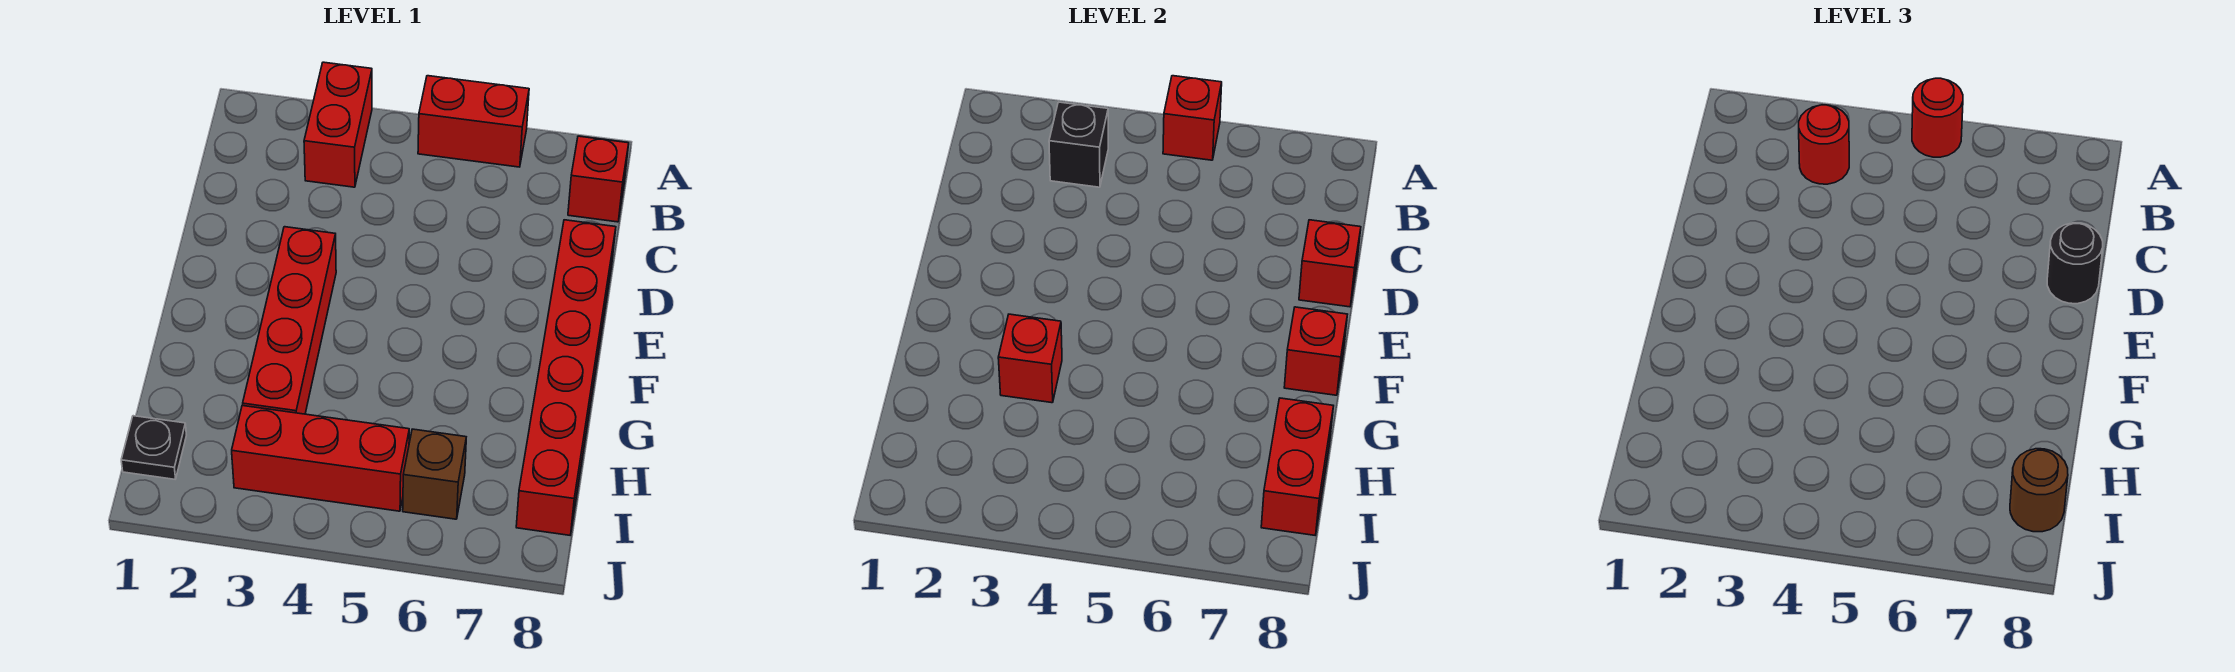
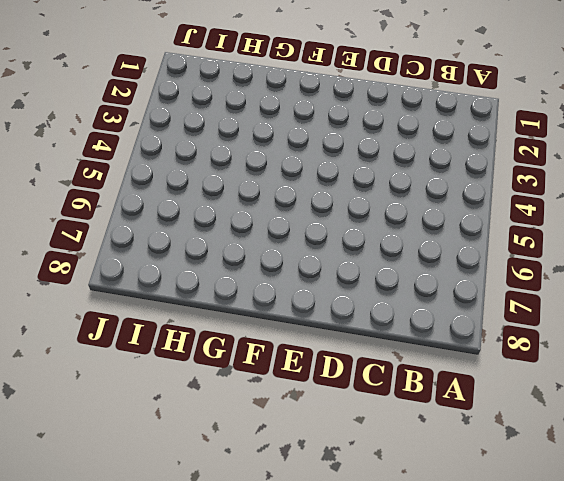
none -> red brick A3:B3 level 1
none -> red brick A5:A6 level 1
none -> red brick B8 level 1

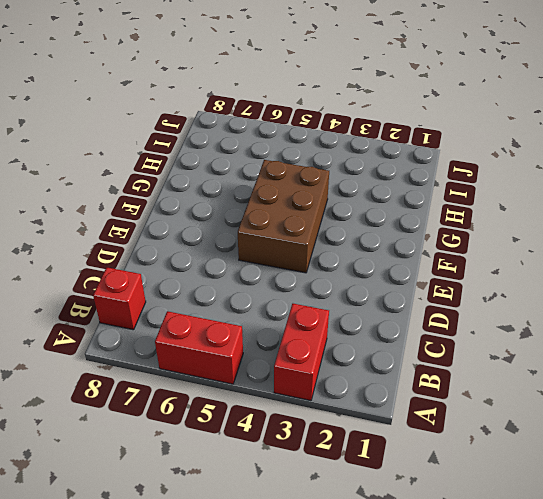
brown brick E4:G5 level 1 -> none
none -> red brick D8:I8 level 1
none -> red brick E3:H3 level 1
none -> black plate I1 level 1

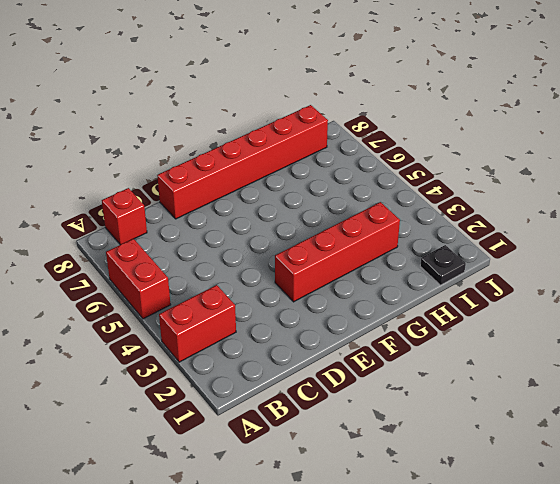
none -> red brick I3:I5 level 1
none -> brown brick I6 level 1
none -> red brick A5 level 2

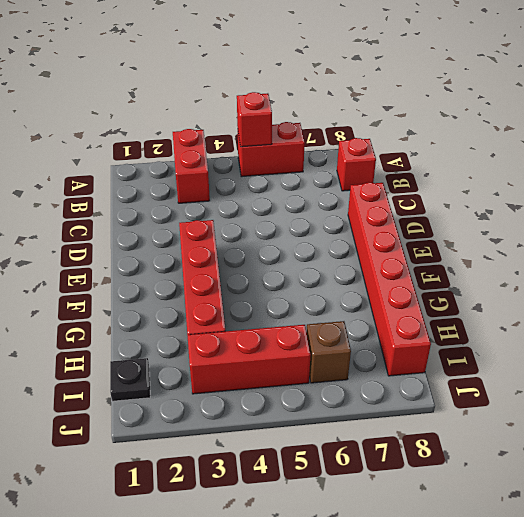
none -> black brick B3 level 2
none -> red brick D8 level 2
none -> red brick F8 level 2

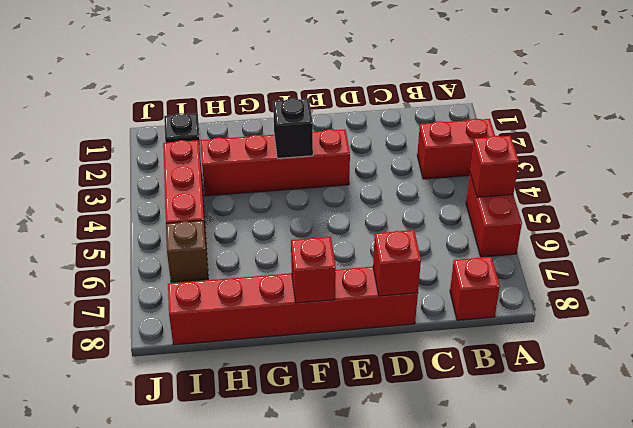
black brick F3 level 2 -> black brick B3 level 2
none -> red brick G3 level 2
none -> red brick H8:I8 level 2
none -> red round brick A5 level 3

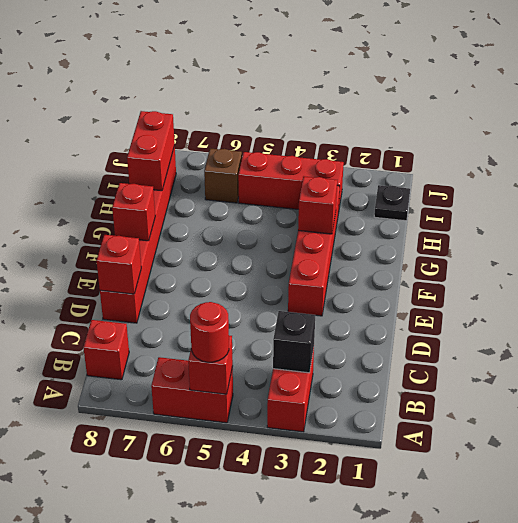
none -> red round brick B3 level 3
none -> black round brick D8 level 3
none -> brown round brick I8 level 3

